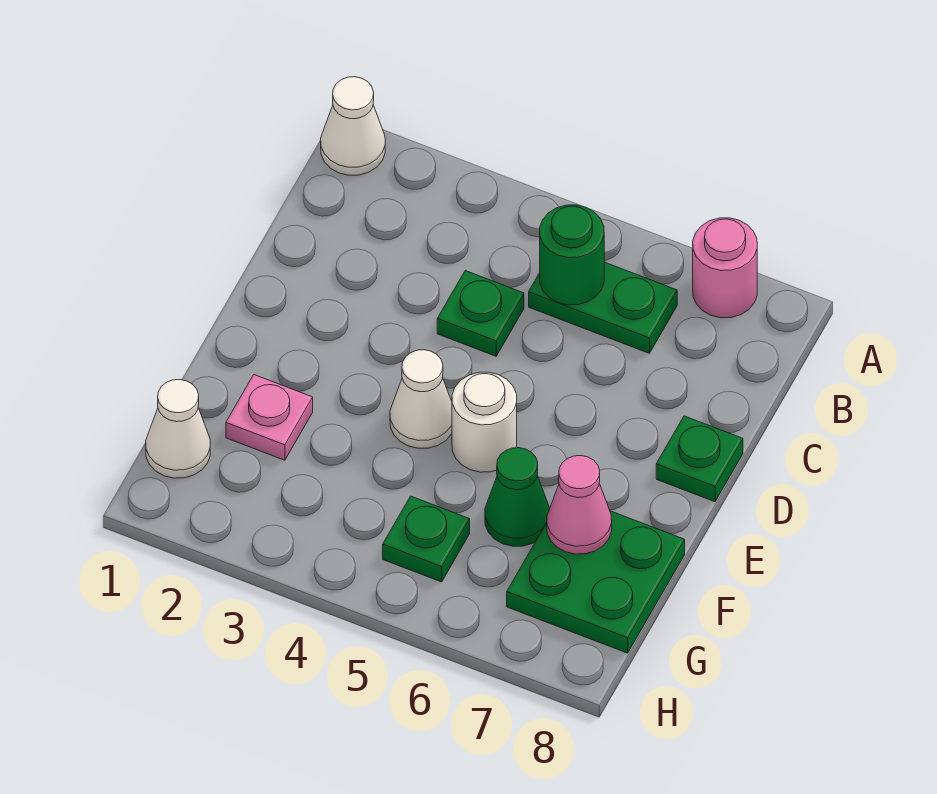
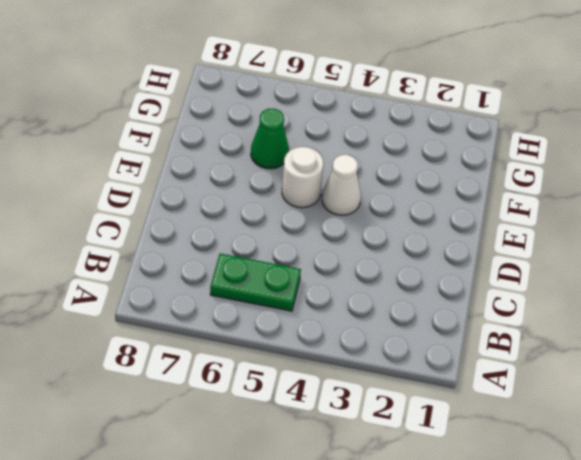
none -> white cone A1 level 1
none -> pink round brick A7 level 1
none -> green plate C4 level 1

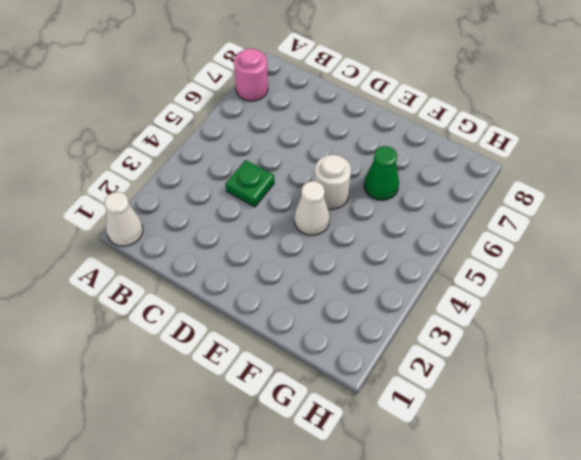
none -> green plate B5:B6 level 1
none -> green plate D8 level 1
none -> pink plate F2 level 1

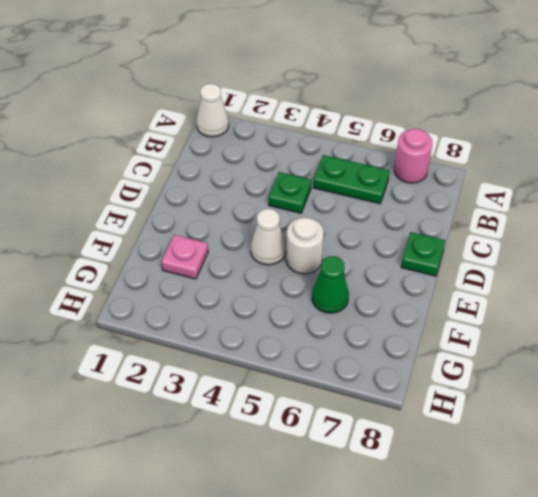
none -> green plate F7:G8 level 1
none -> white cone G1 level 1
none -> green plate G5 level 1

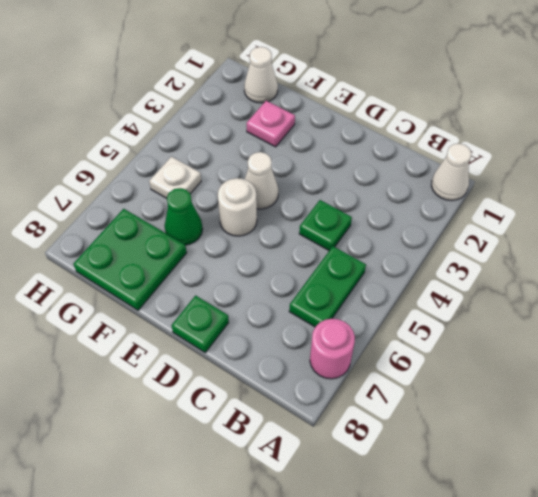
white plate G5 level 1 -> green plate G5 level 1
none -> green round brick B5 level 2
none -> pink cone F7 level 2

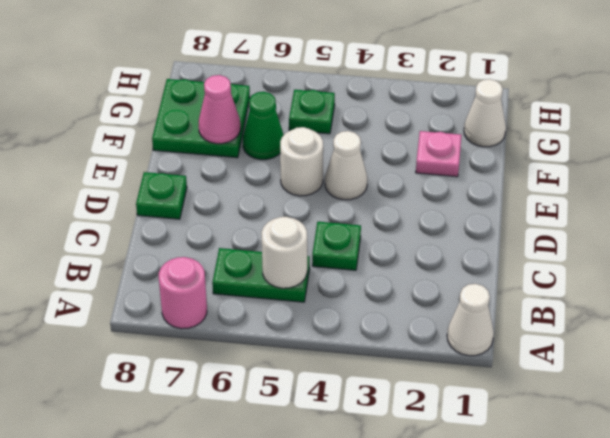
white round brick B5 level 2 -> green round brick B5 level 2

